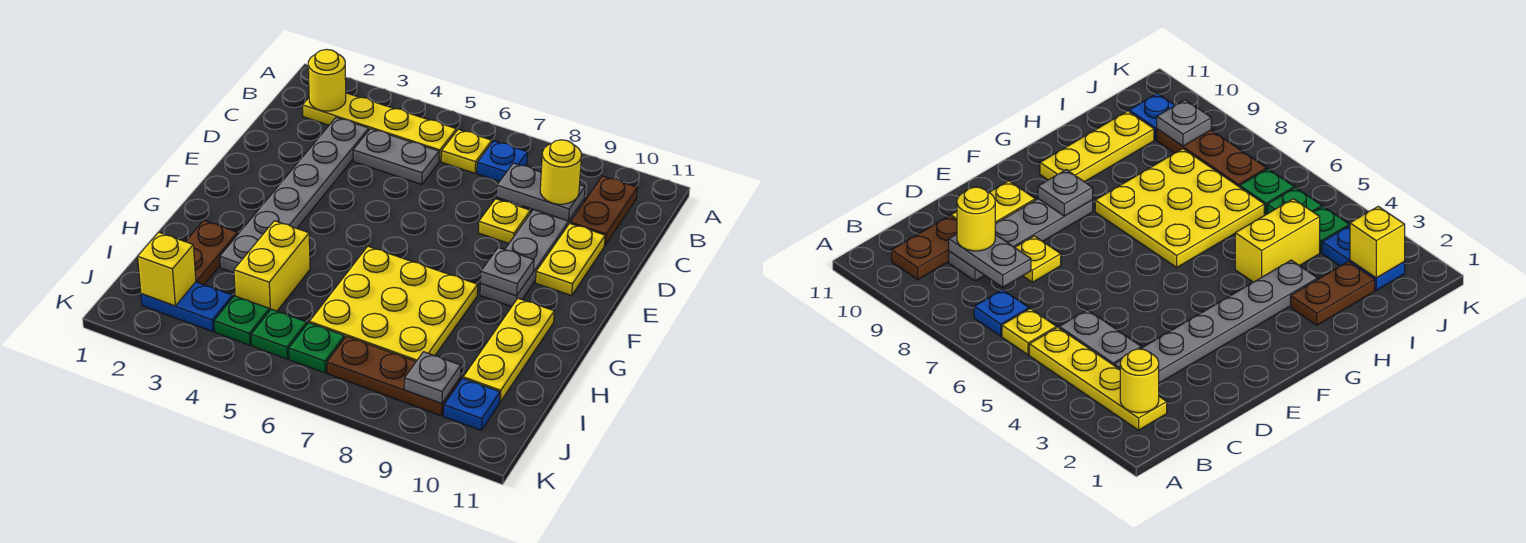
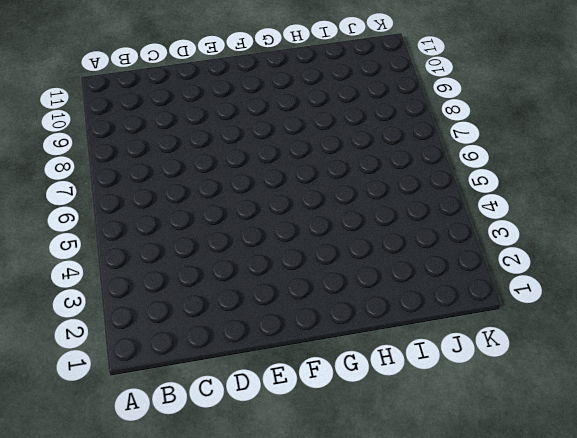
none -> yellow plate B2:B5 level 1
none -> yellow plate B6 level 1
none -> blue plate B7 level 1

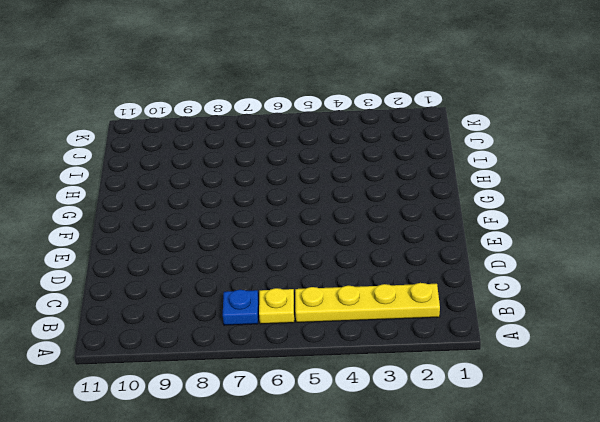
none -> brown plate B10:C10 level 1
none -> grey plate C3:H3 level 1
none -> grey plate C4:C5 level 1

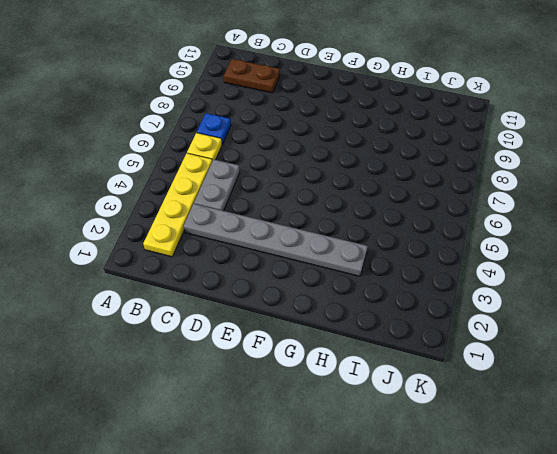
none -> grey plate C9:F9 level 1
none -> yellow plate D8 level 1
none -> yellow plate D10:E10 level 1

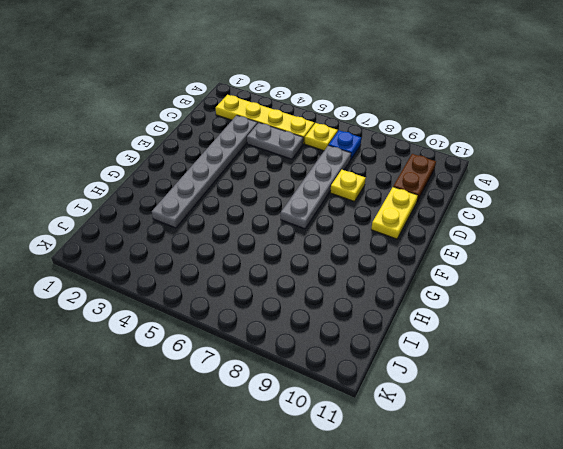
grey plate C7:F7 level 1 -> grey plate C9:F9 level 1
none -> yellow plate G6:I8 level 1
none -> yellow plate G10:I10 level 1
none -> brown plate H2:I2 level 1

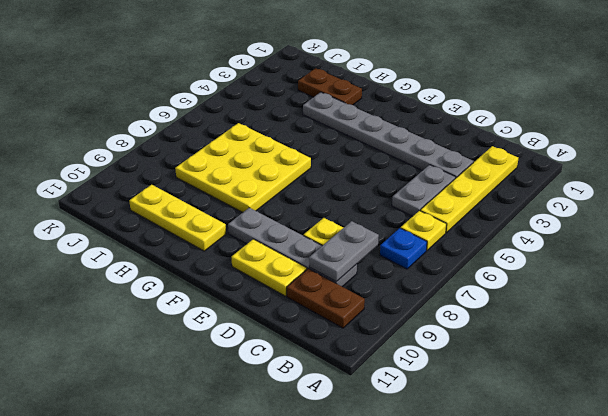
none -> yellow brick H4:I4 level 1
none -> blue plate J2:J3 level 1
none -> green plate J4 level 1

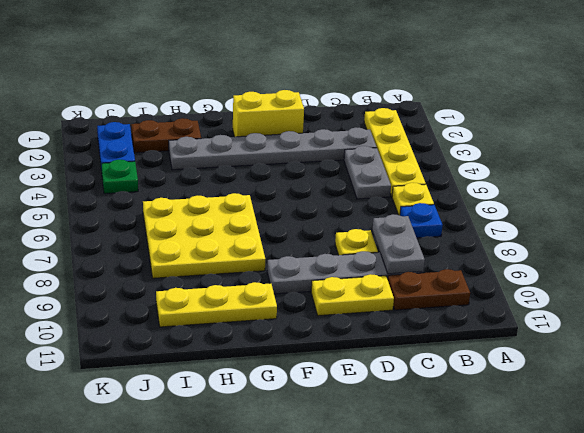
yellow brick E2:F2 level 1 -> yellow brick H4:I4 level 1
none -> green plate J5 level 1
none -> green plate J6 level 1
none -> brown plate J7:J9 level 1

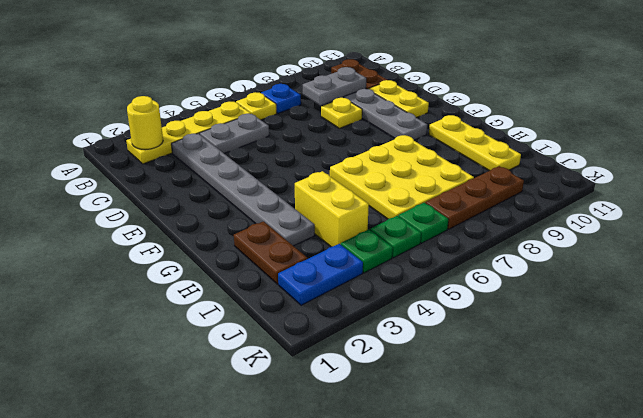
none -> blue plate J10 level 1
none -> grey plate F9 level 2
none -> yellow brick J2 level 2

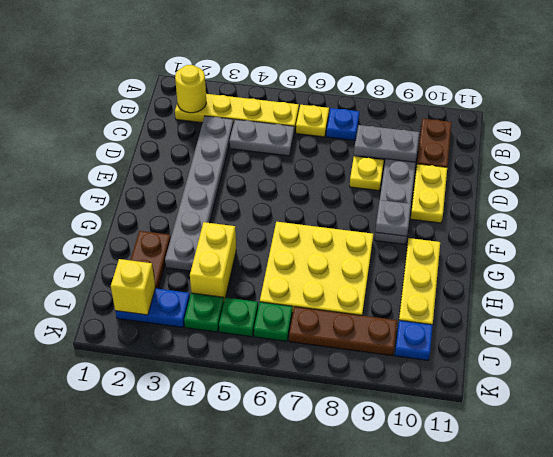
none -> grey plate J9 level 2
none -> yellow round brick C9 level 3

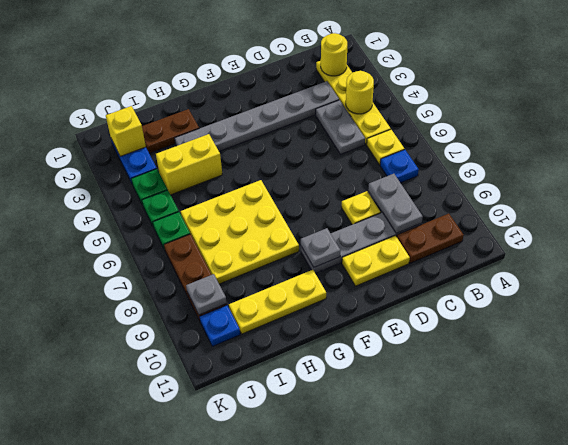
yellow round brick B4 level 2 -> yellow round brick C9 level 3

